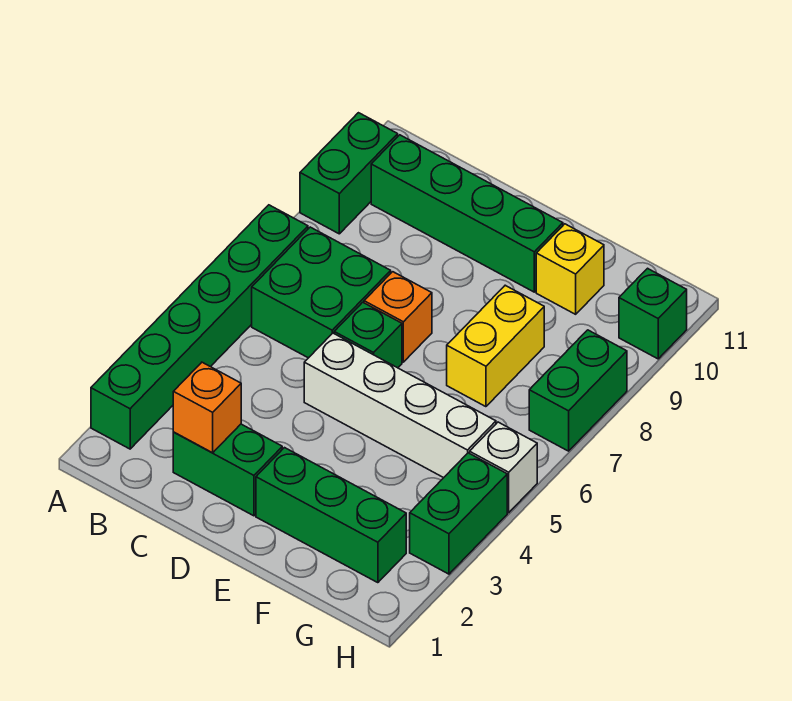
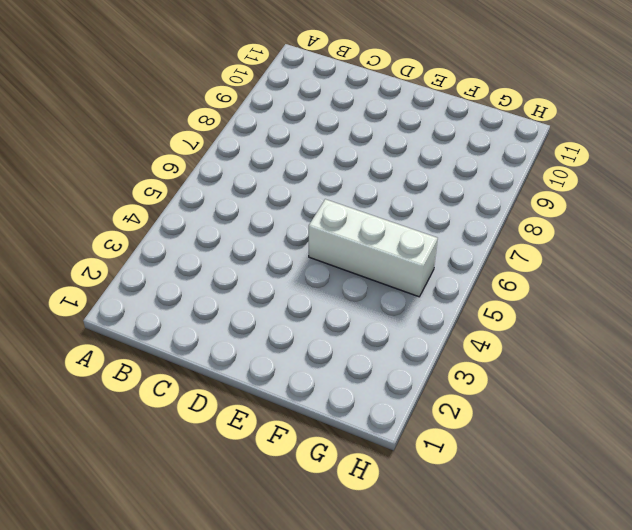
white brick E5:G5 level 1 -> white brick D5:G5 level 1
none -> green brick A2:A7 level 1
none -> green brick A9:A10 level 1
none -> green brick B6:C7 level 1

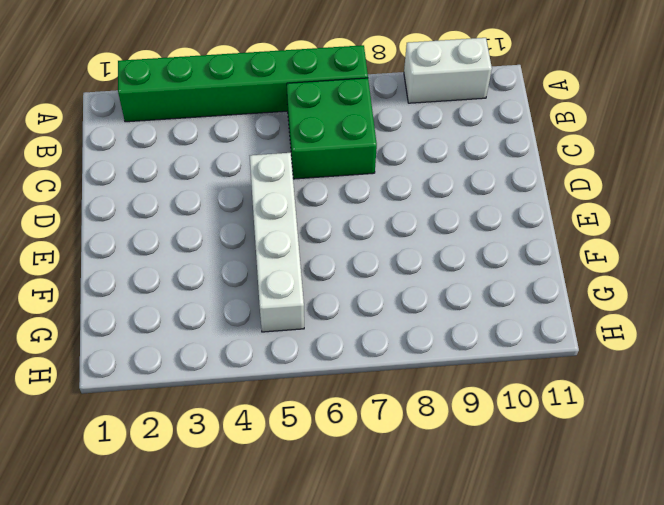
white brick A9:A10 level 1 -> green brick A9:A10 level 1
none -> green brick B10:E10 level 1
none -> green brick C2:D2 level 1
none -> green brick D6 level 1

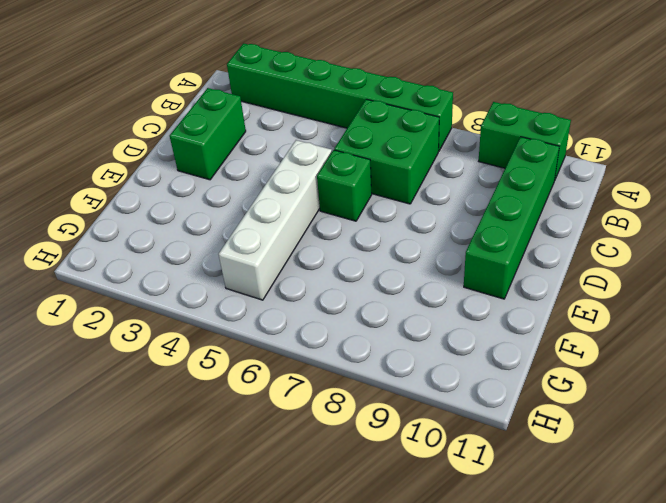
none -> orange brick D7 level 1
none -> green brick E2:G2 level 1
none -> yellow brick F7:F8 level 1

